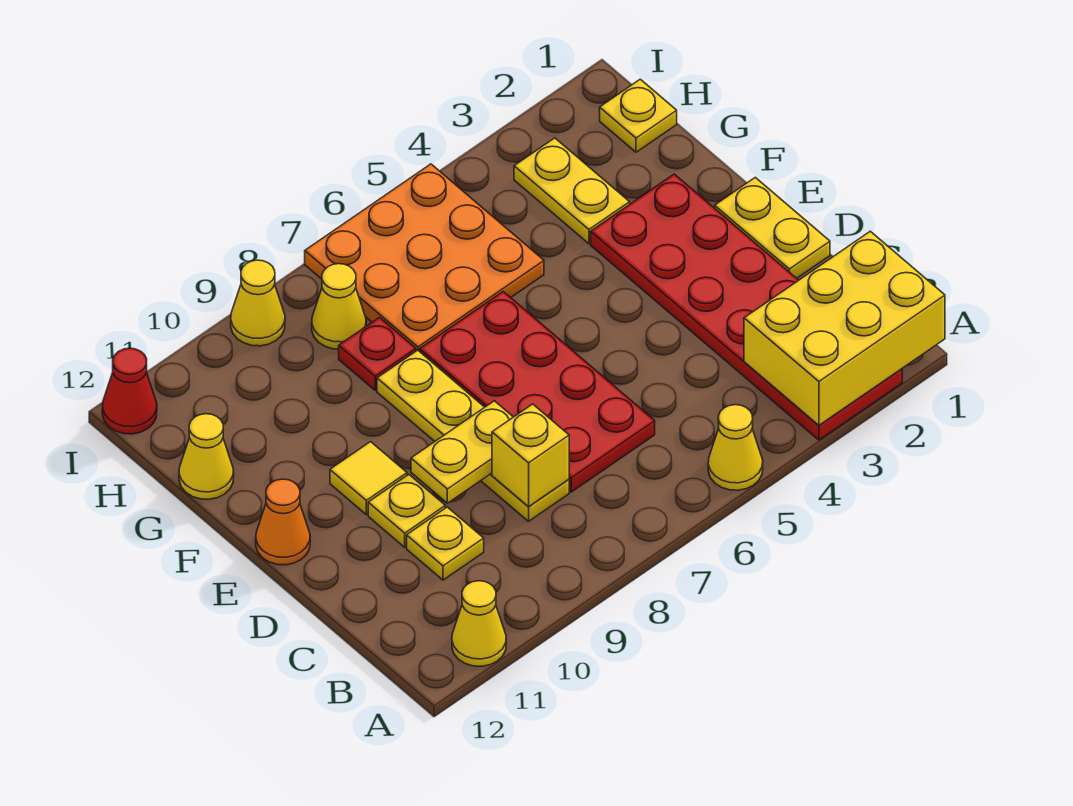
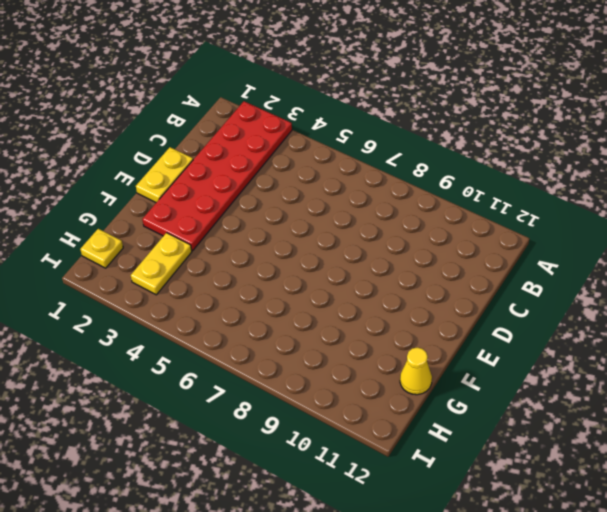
none -> yellow cone A5 level 1
none -> yellow cone A11 level 1
none -> red plate C6:F7 level 1

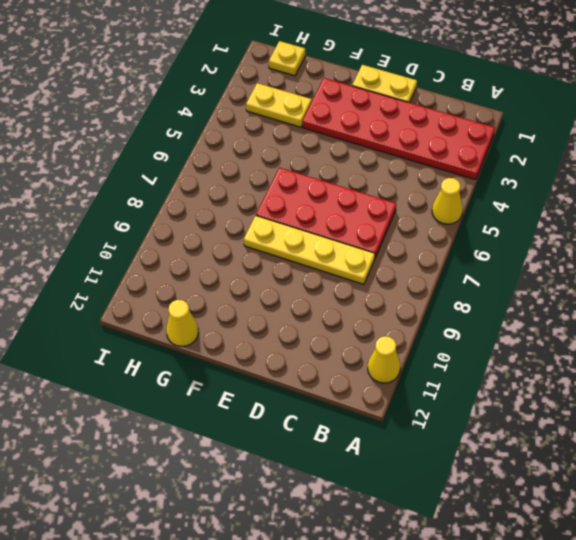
none -> yellow plate C10 level 1
none -> yellow plate D10 level 1
none -> yellow tile E10 level 1

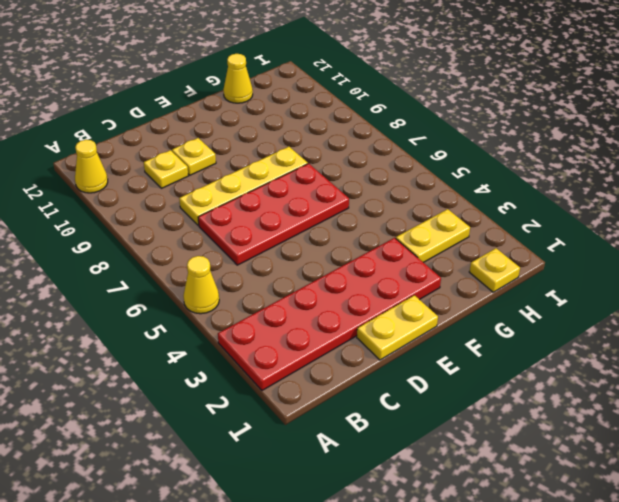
none -> yellow tile E10 level 1
none -> orange cone E12 level 1
none -> orange plate G5:I7 level 1

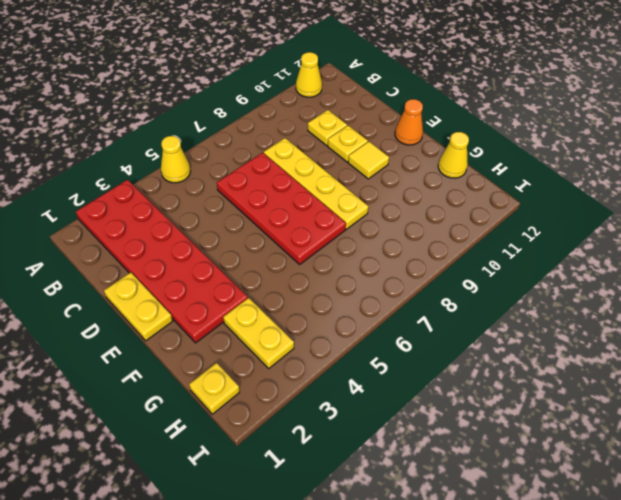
none -> orange plate G5:I7 level 1
none -> red plate G8 level 1
none -> yellow cone H8 level 1

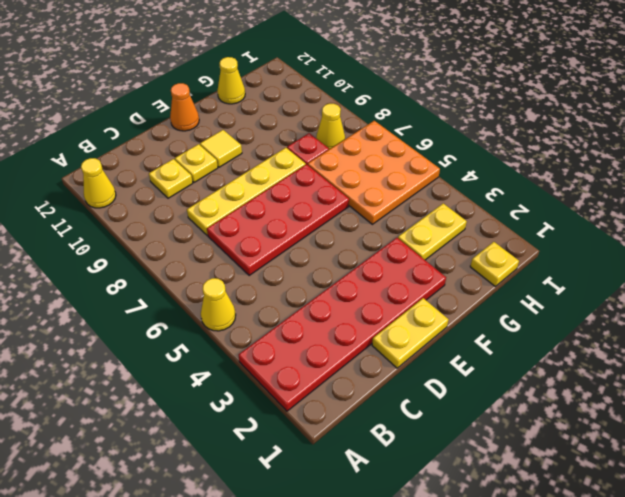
none -> yellow cone I9 level 1
none -> red cone I12 level 1
none -> yellow brick A1:B3 level 2

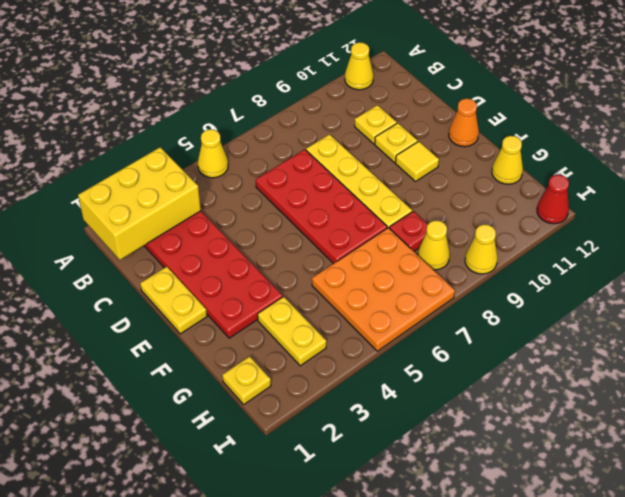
none -> yellow brick C8 level 2
none -> yellow plate D8:D9 level 2

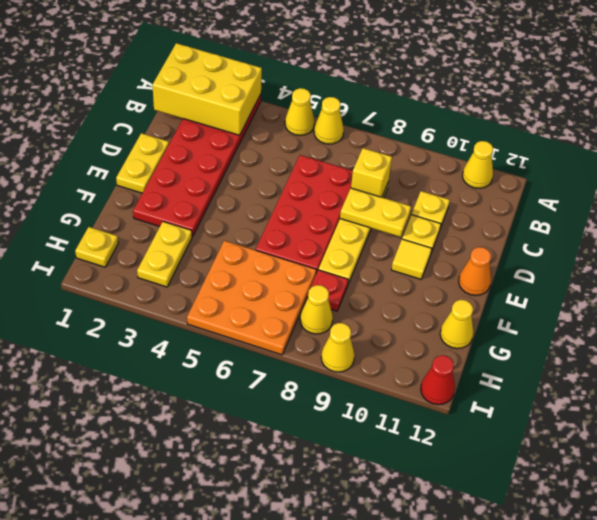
yellow cone A6 level 1 -> none

